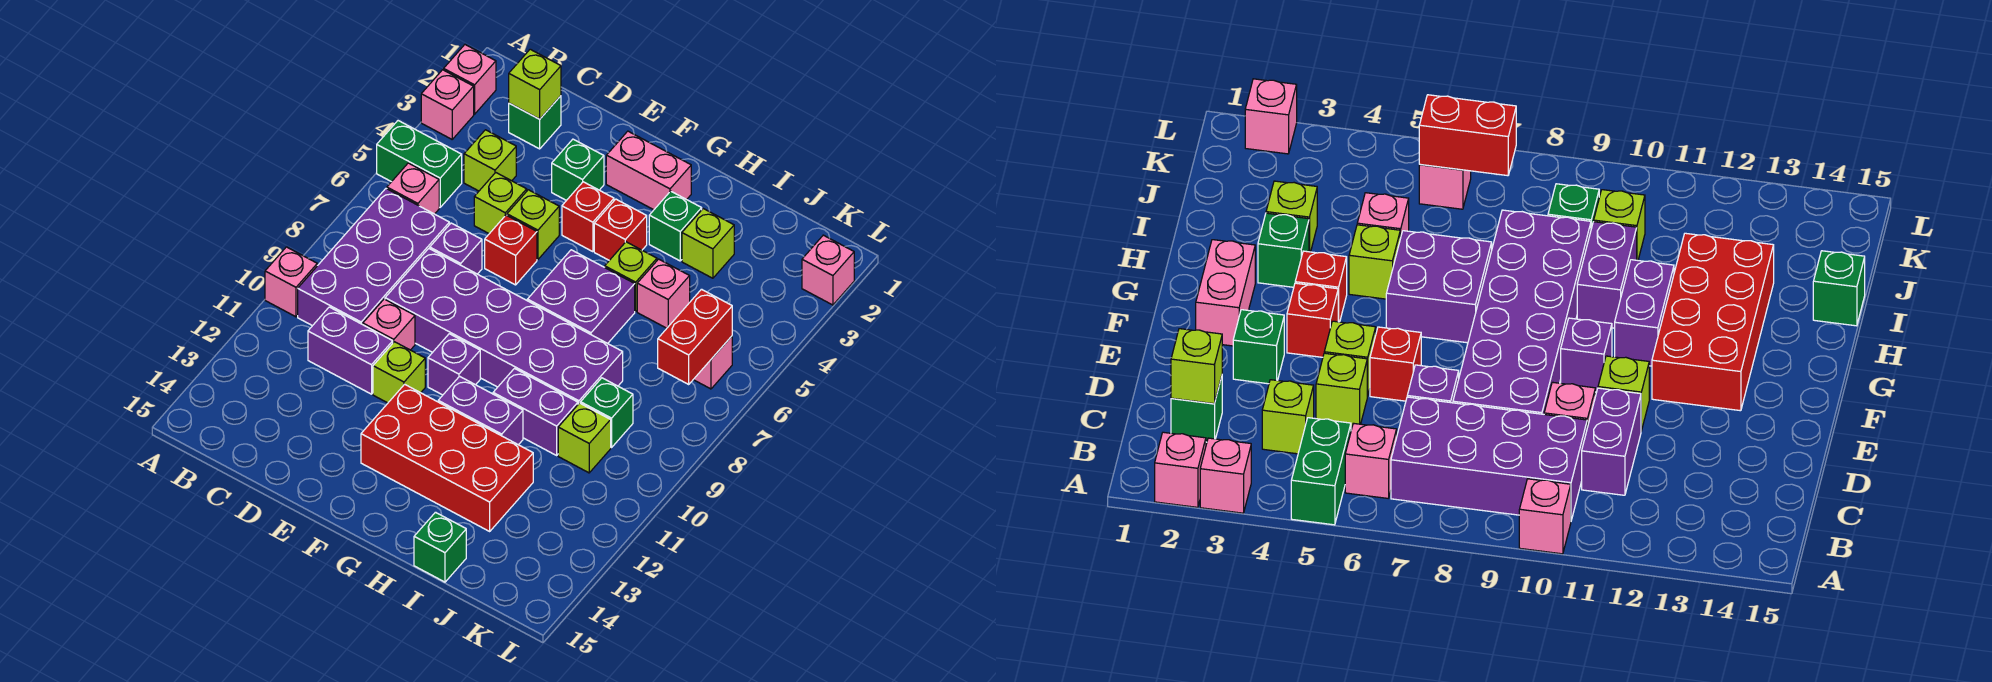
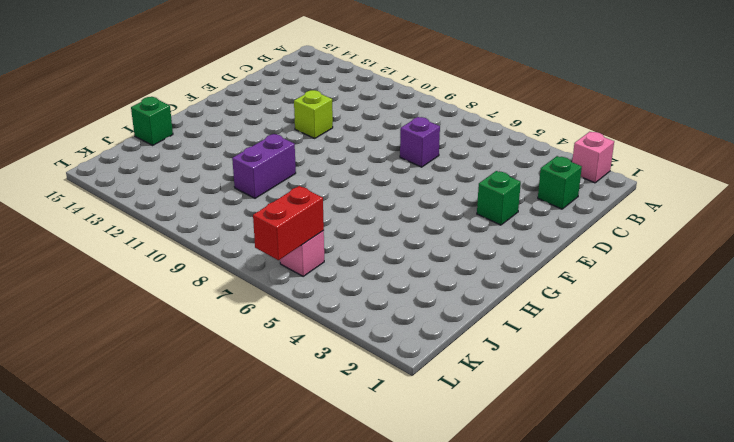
red brick K6:L6 level 2 -> red brick K6:K7 level 2
none -> pink brick A3 level 1
none -> green brick A5:B5 level 1
none -> pink brick A10 level 1
none -> pink brick B6 level 1

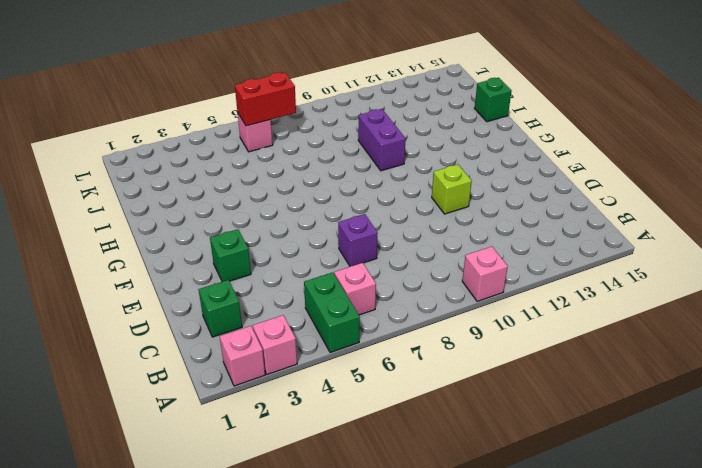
none -> purple brick B7:C10 level 1
none -> lime brick C4 level 1
none -> purple brick C11:D11 level 1
none -> lime brick D5 level 1

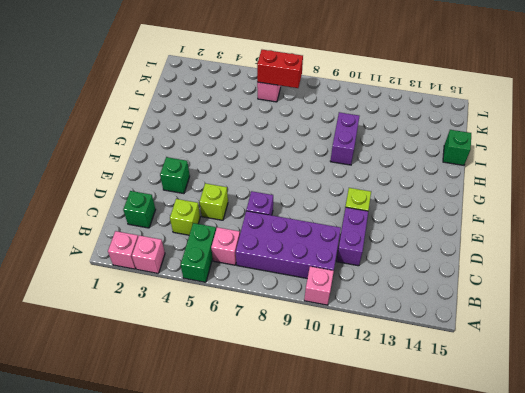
none -> purple brick D8:I9 level 1
none -> pink brick D10 level 1
none -> lime brick E5 level 1
none -> red brick E6 level 1

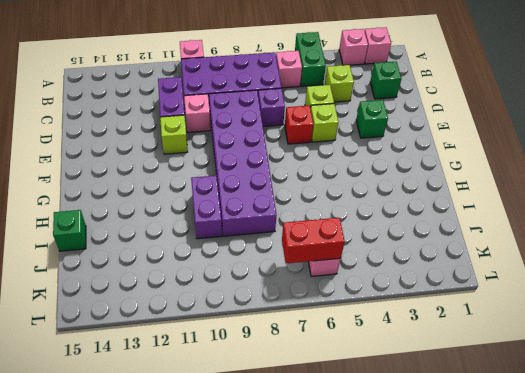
none -> pink brick F2:G2 level 1
none -> red brick F4 level 1
none -> purple brick F10 level 1
none -> red brick F12:I13 level 1

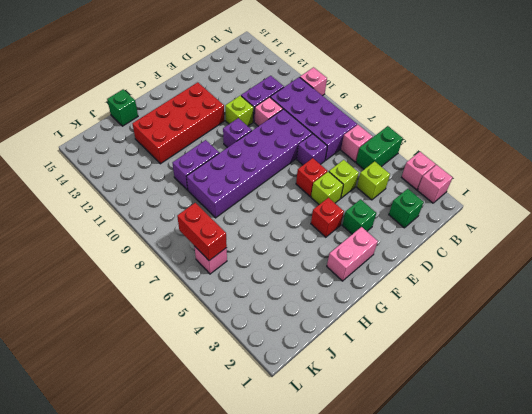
none -> red brick G4 level 1
none -> purple brick G6:H7 level 1
none -> purple brick G11:H11 level 1
none -> green brick H3 level 1

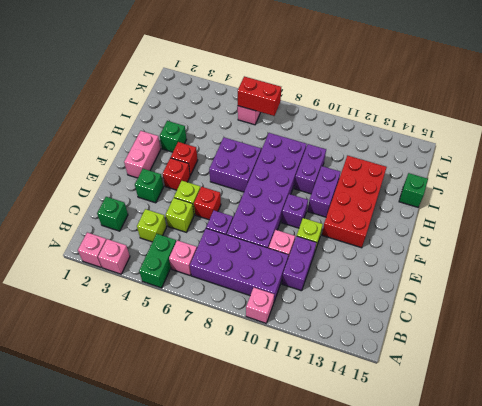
none -> lime brick H5 level 1
none -> lime brick I3 level 1
none -> pink brick I5 level 1
none -> green brick J9 level 1

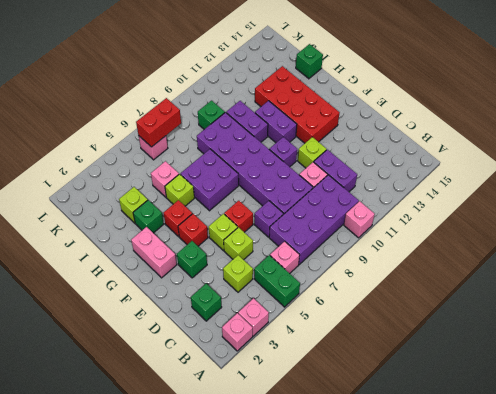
none -> lime brick J10 level 1
none -> pink brick L2 level 1
none -> lime brick C2 level 2

